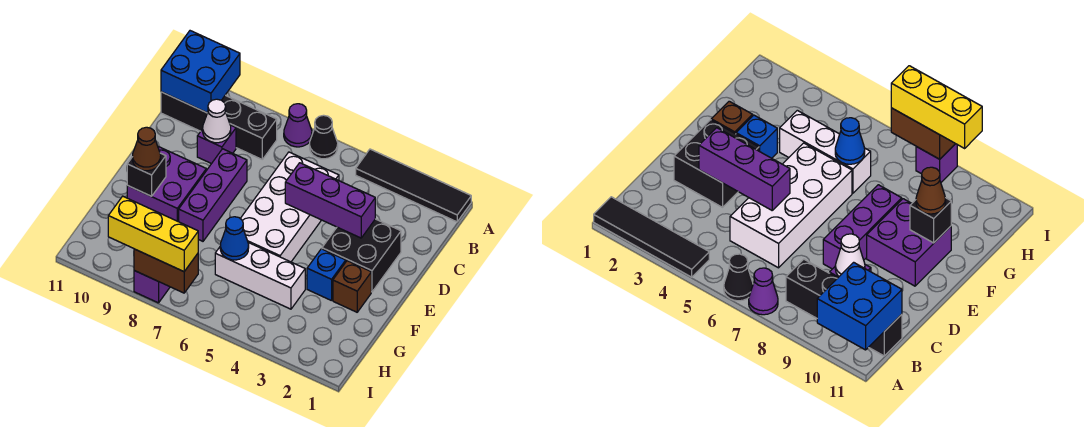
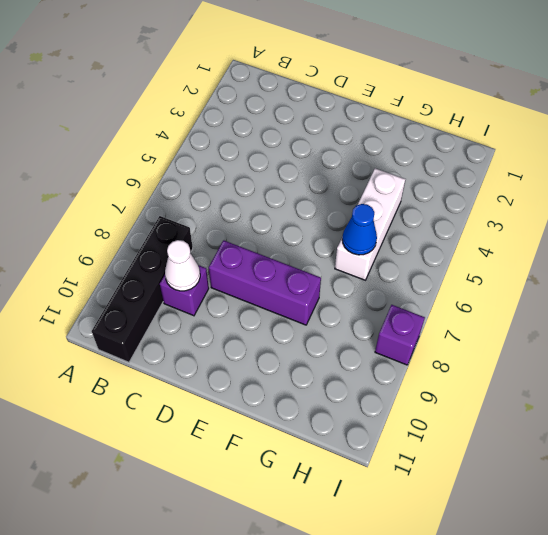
none -> black tile A1:A4 level 1
none -> black cone A6 level 1
none -> purple cone A7 level 1

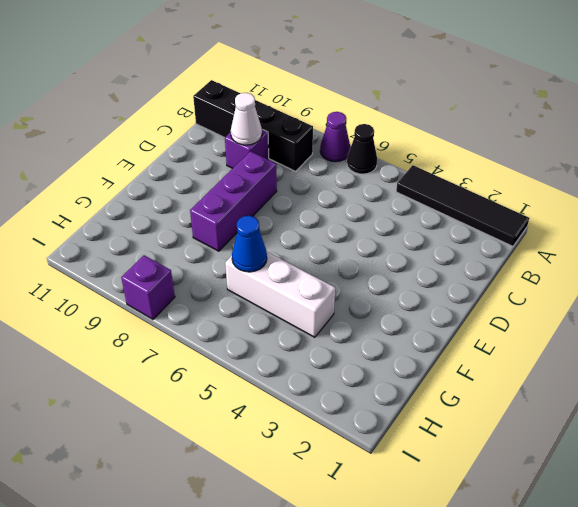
none -> white brick C5:F6 level 1
none -> black brick D2:E3 level 1
none -> purple brick E9:F10 level 1

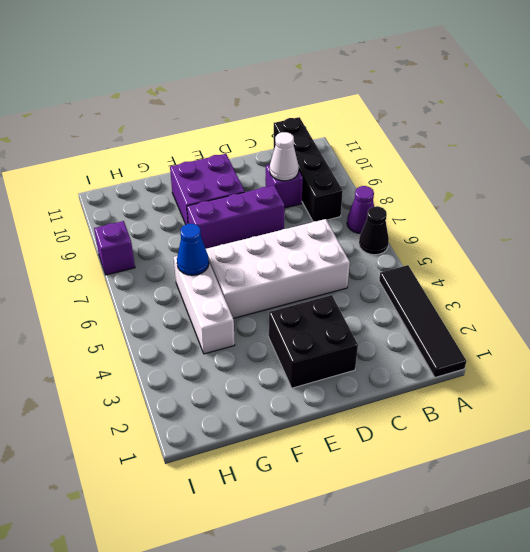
none -> brown brick F2 level 1
none -> blue brick F3 level 1
none -> blue brick A10:B11 level 2

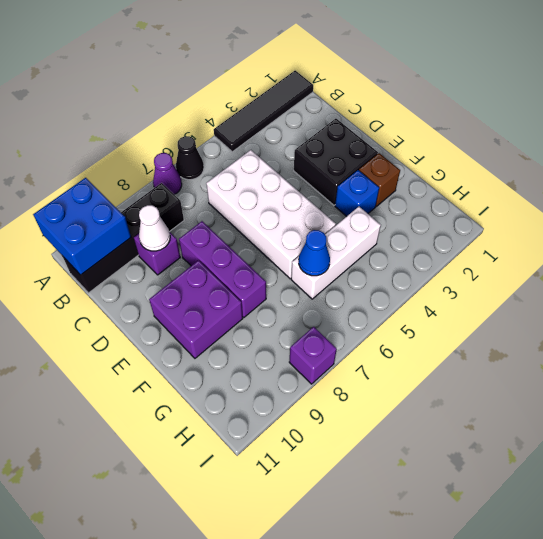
none -> purple brick D3:D5 level 2
none -> black brick F10 level 2
none -> brown brick I7:I8 level 2

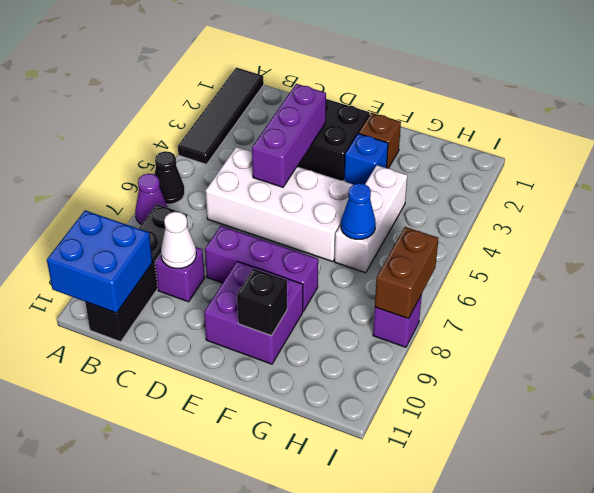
none -> brown cone F10 level 3
none -> yellow brick I7:I9 level 3

